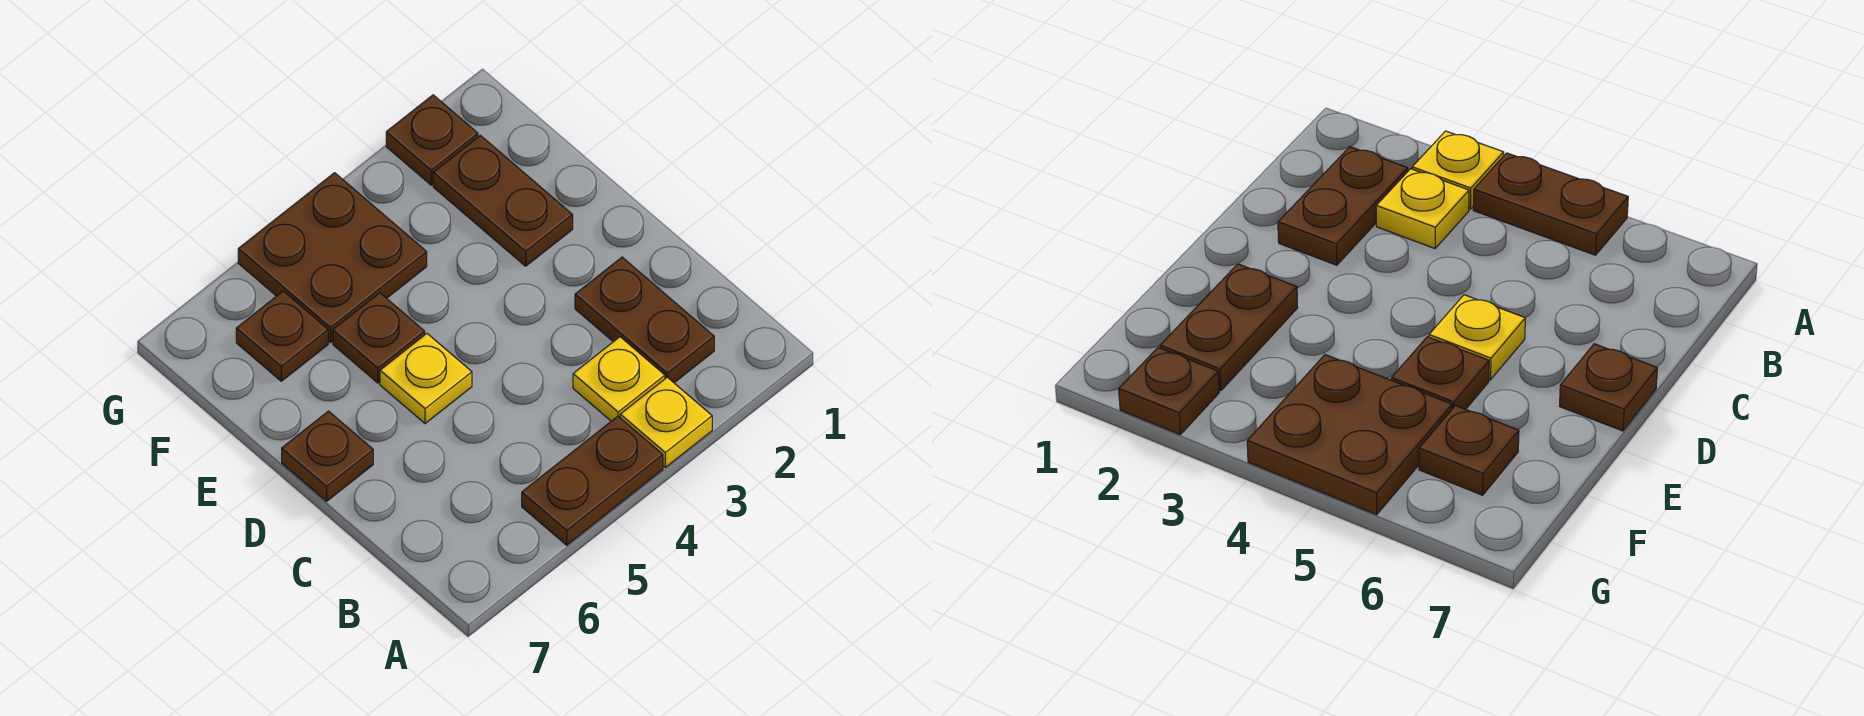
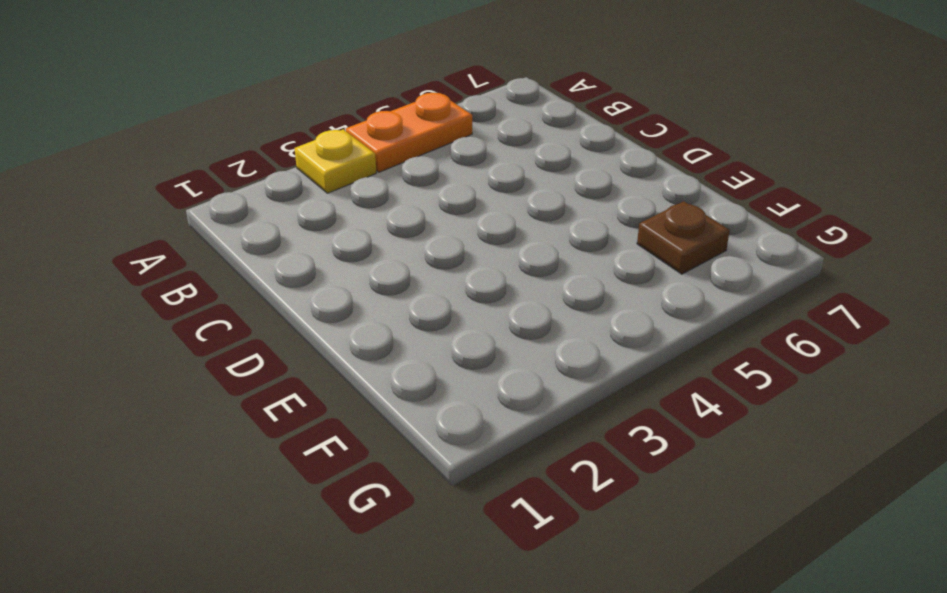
orange plate A4:A5 level 1 -> brown plate A4:A5 level 1
none -> brown plate B2:C2 level 1
none -> yellow plate B3 level 1

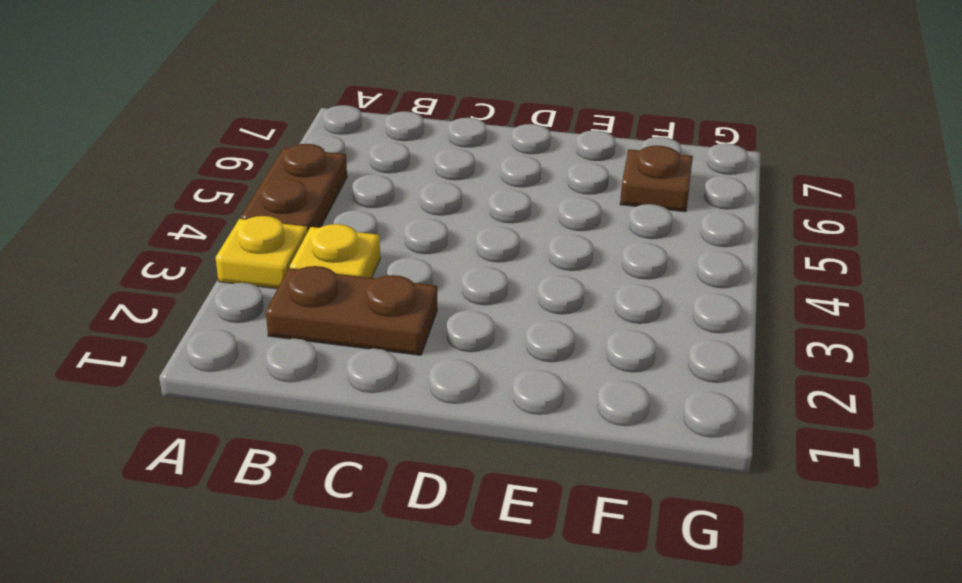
none -> yellow plate D5 level 1
none -> brown plate D7 level 1

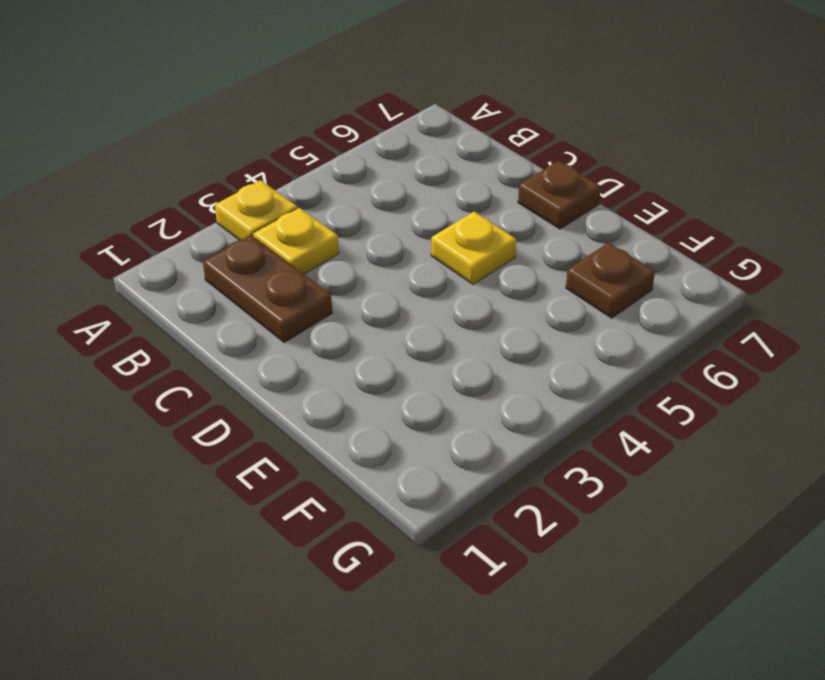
none -> brown plate A4:A5 level 1
none -> brown plate E2:F2 level 1

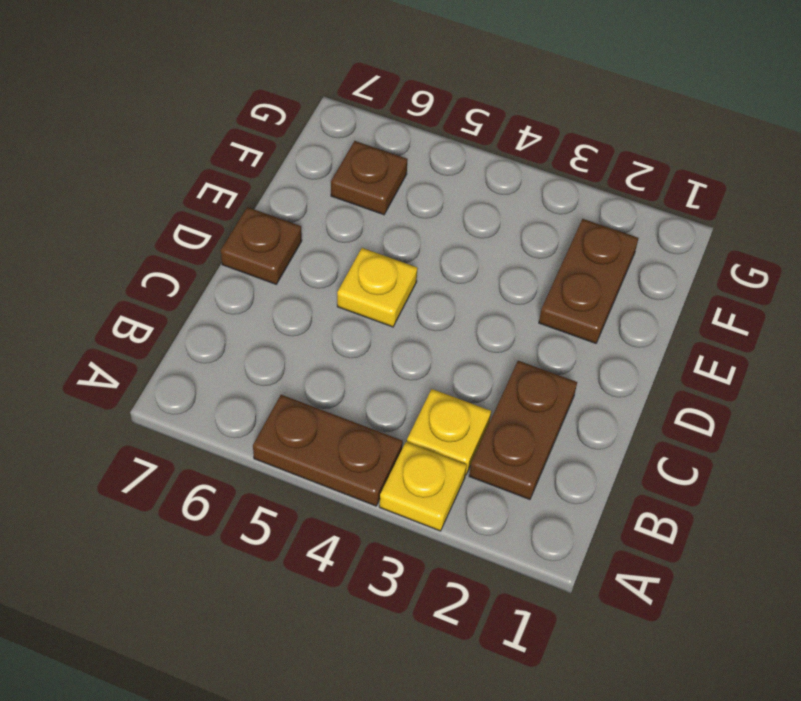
none -> brown plate E5 level 1
none -> brown plate F4:G5 level 1

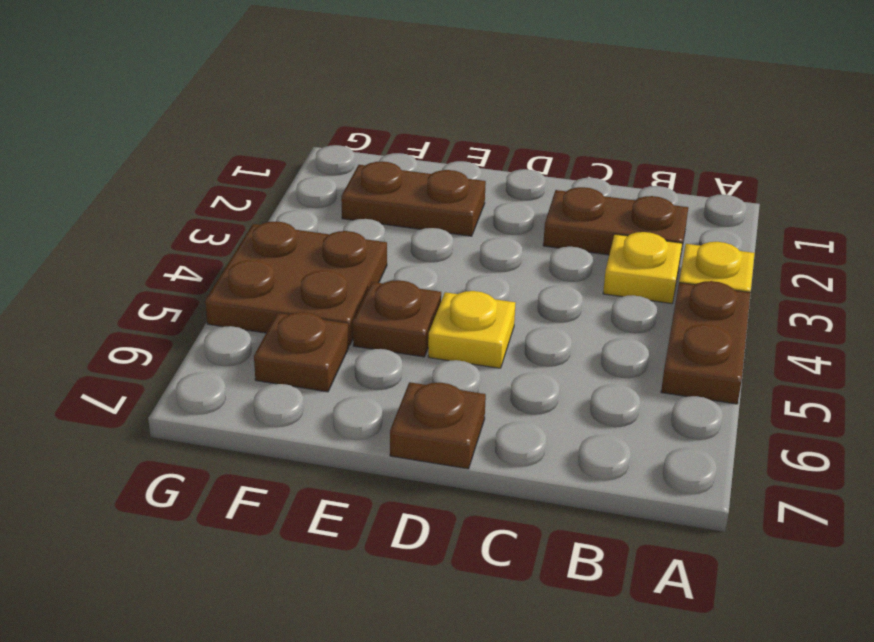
none -> brown plate G2 level 1

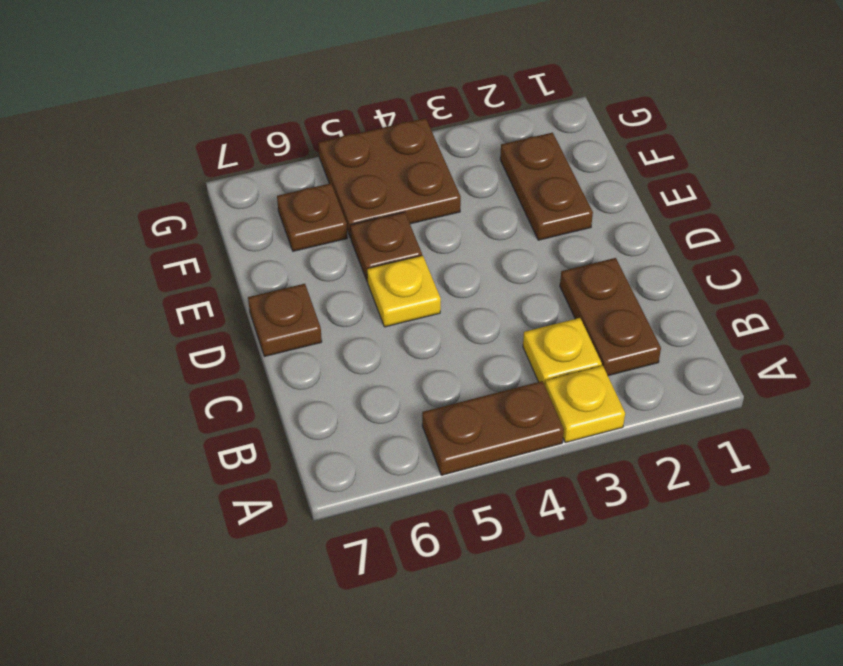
none -> brown plate G2 level 1

